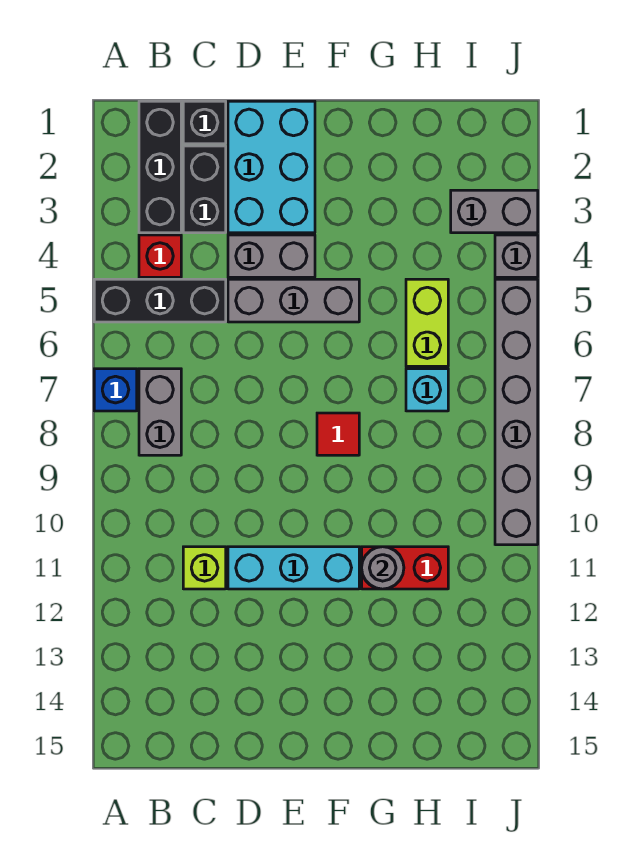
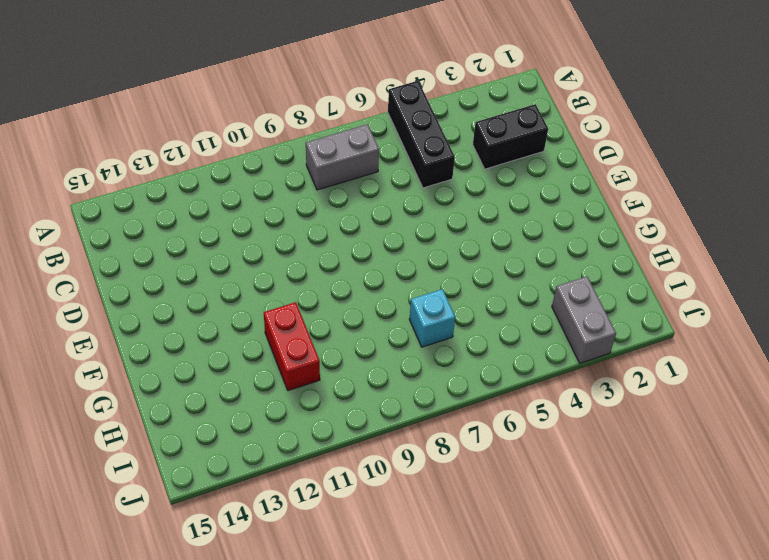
none -> blue brick A7 level 1
none -> black brick B1:B3 level 1
none -> red brick B4 level 1

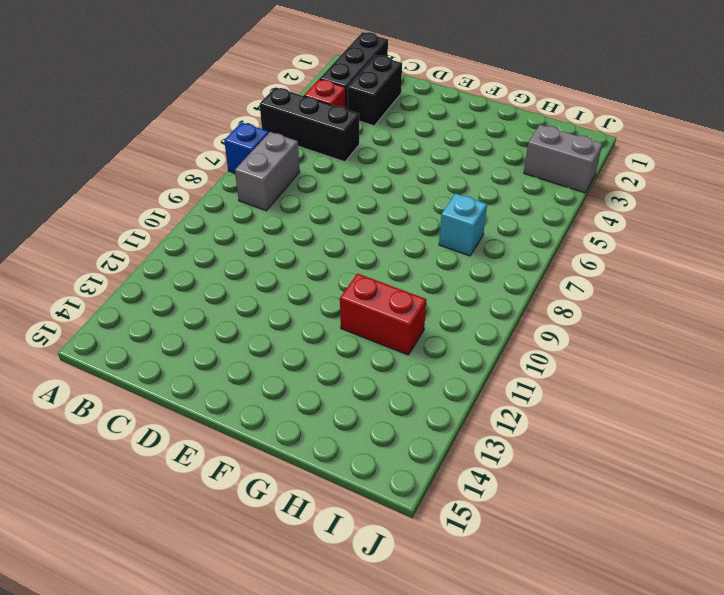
none -> black brick C1 level 1
none -> lime brick C11 level 1
none -> cyan brick D1:E3 level 1

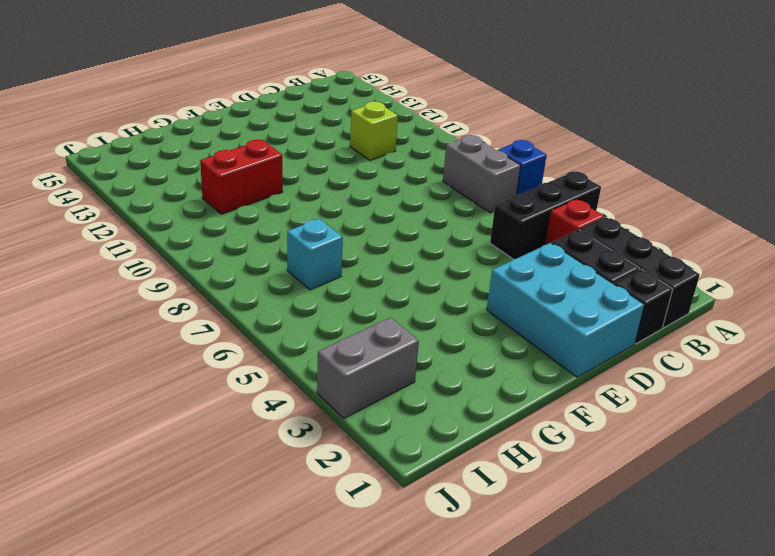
none -> grey brick D4:E4 level 1
none -> grey brick D5:F5 level 1
none -> cyan brick D11:F11 level 1

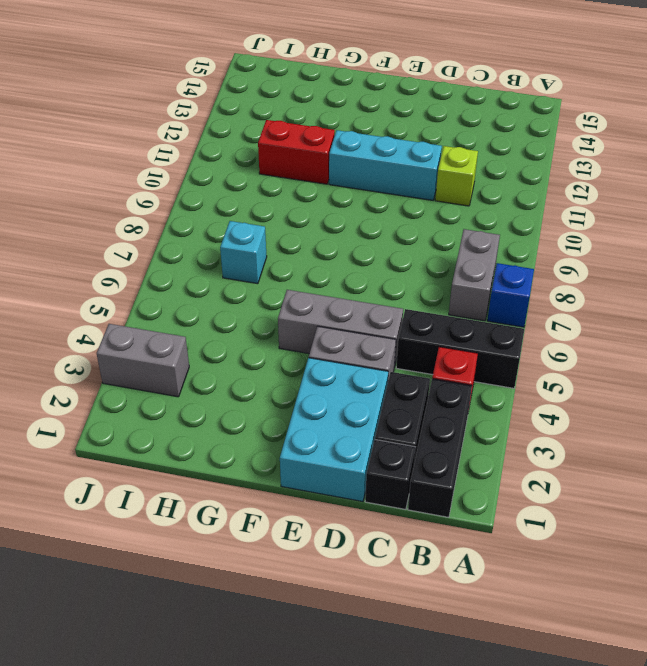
none -> red tile F8 level 1
none -> lime brick H5:H6 level 1
none -> grey brick J4 level 1

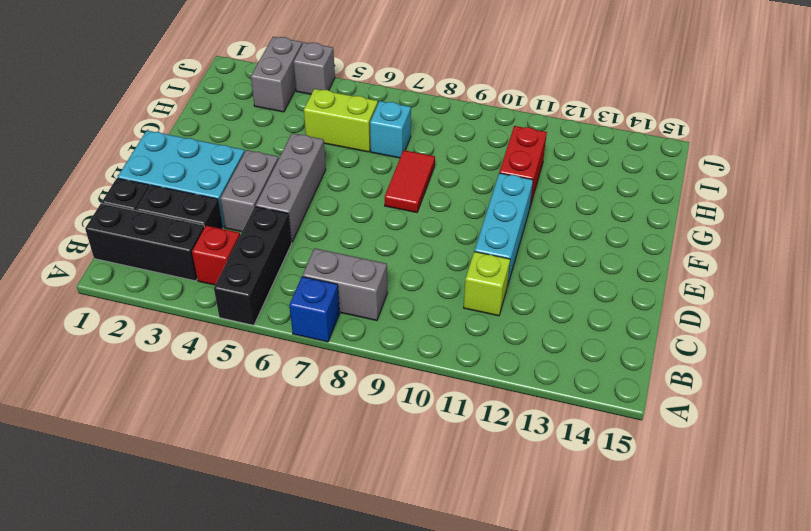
red tile F8:G8 level 1 -> red tile F8 level 1
none -> grey brick J5:J10 level 1
none -> grey round brick G11 level 2

